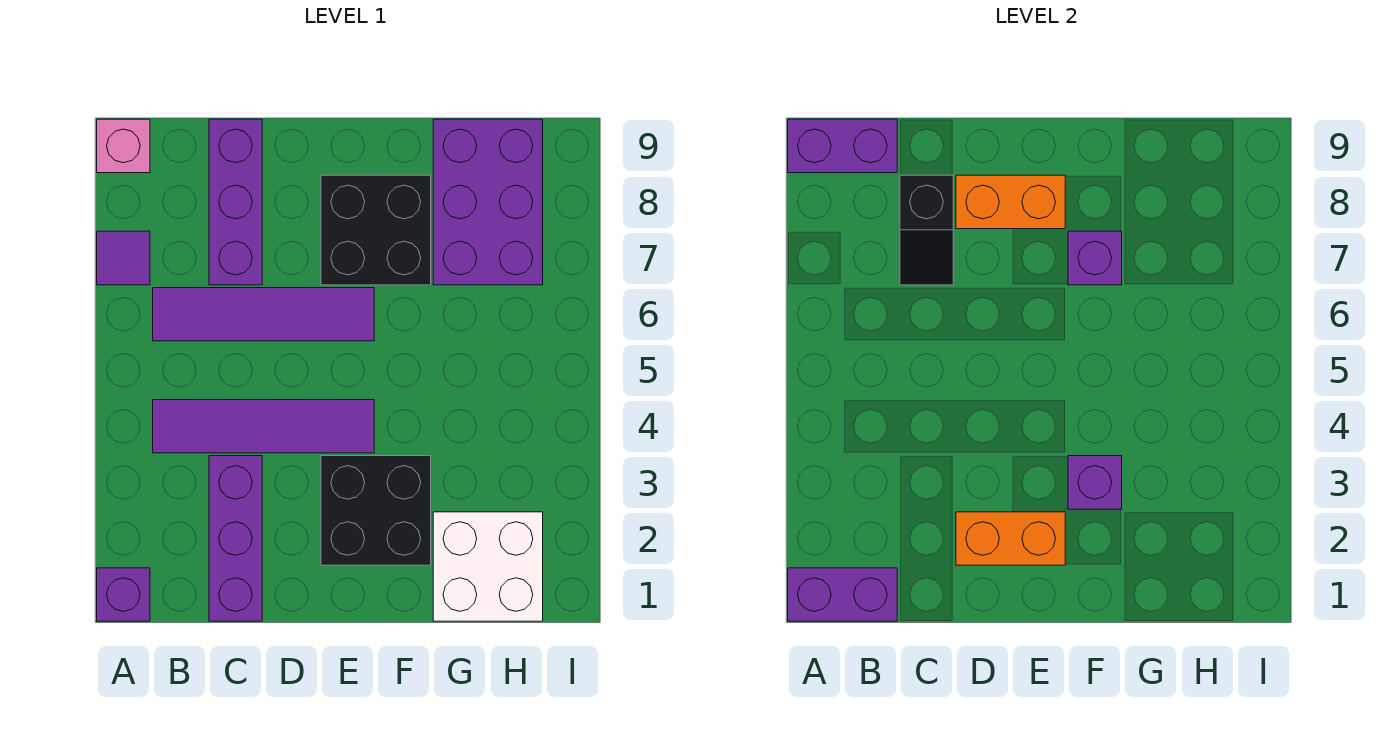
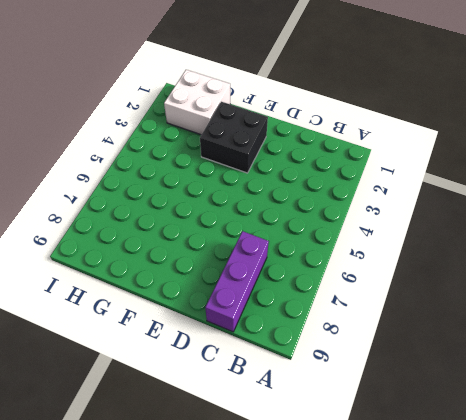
none -> purple brick A1 level 1
none -> purple tile A7 level 1
none -> pink brick A9 level 1

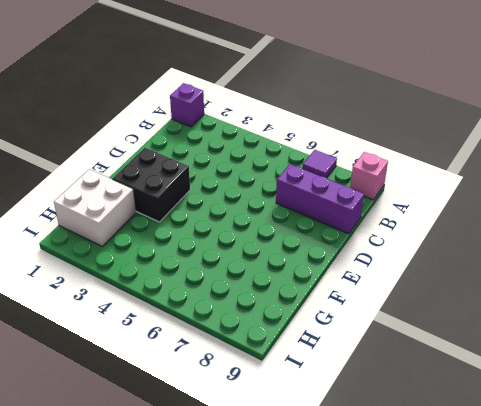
none -> purple tile B4:E4 level 1
none -> purple tile B6:E6 level 1
none -> purple brick C1:C3 level 1

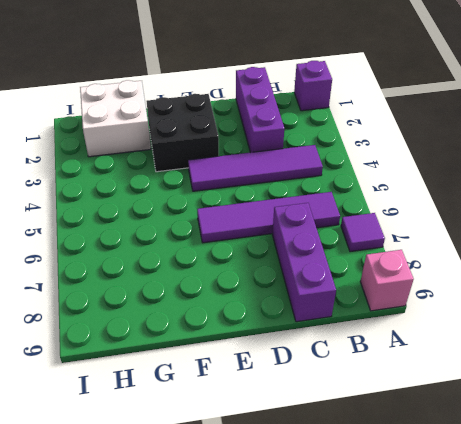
none -> black brick E7:F8 level 1
none -> purple brick G7:H9 level 1
none -> purple brick A1:B1 level 2

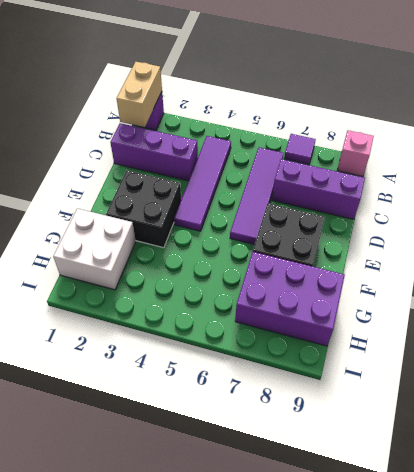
tan brick A1:B1 level 2 -> purple brick A1:B1 level 2
none -> purple brick A9:B9 level 2
none -> black slope C7:C8 level 2 top 8
none -> orange brick D2:E2 level 2

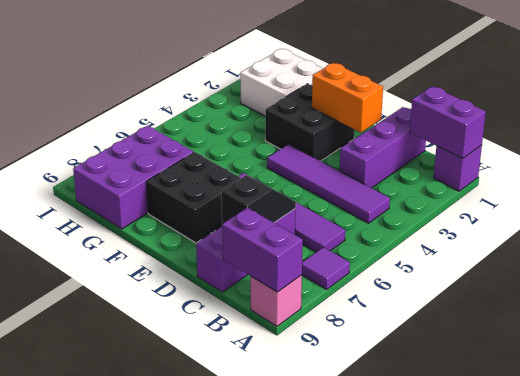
none -> orange brick D8:E8 level 2
none -> purple brick F3 level 2
none -> purple brick F7 level 2

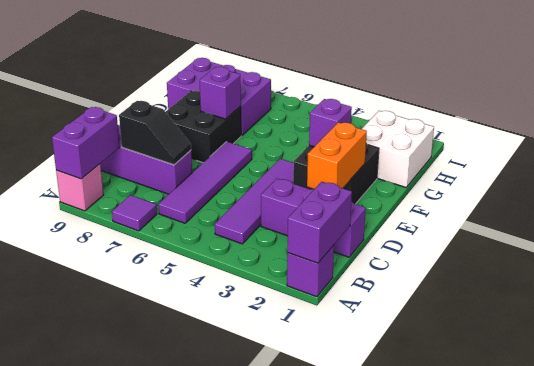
none -> orange brick D8:E8 level 2

